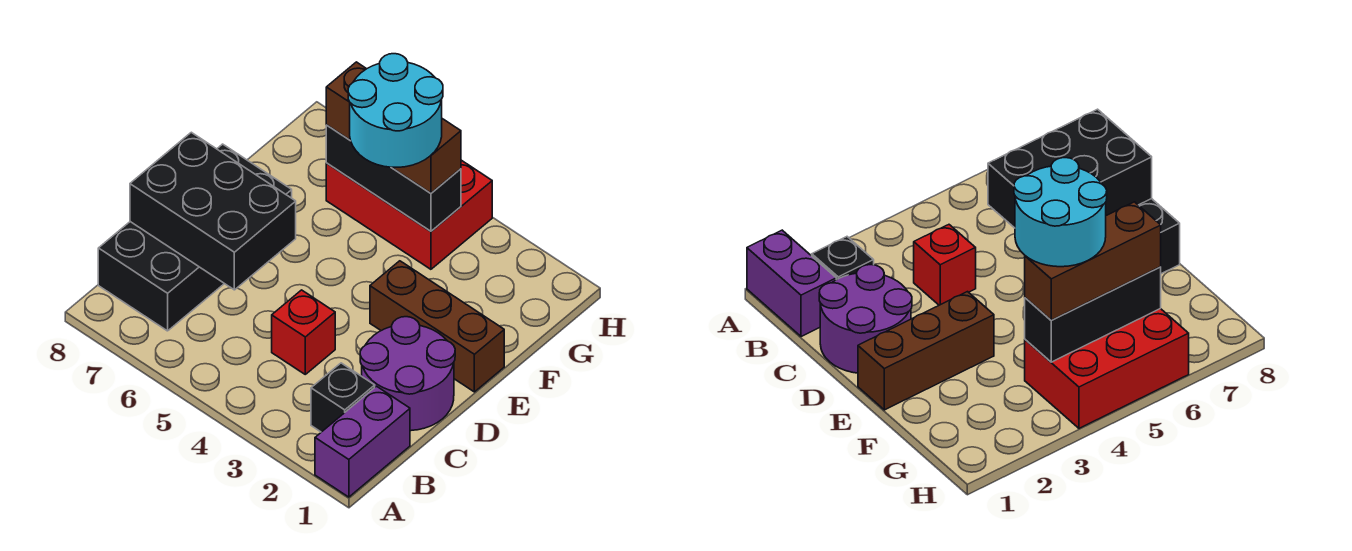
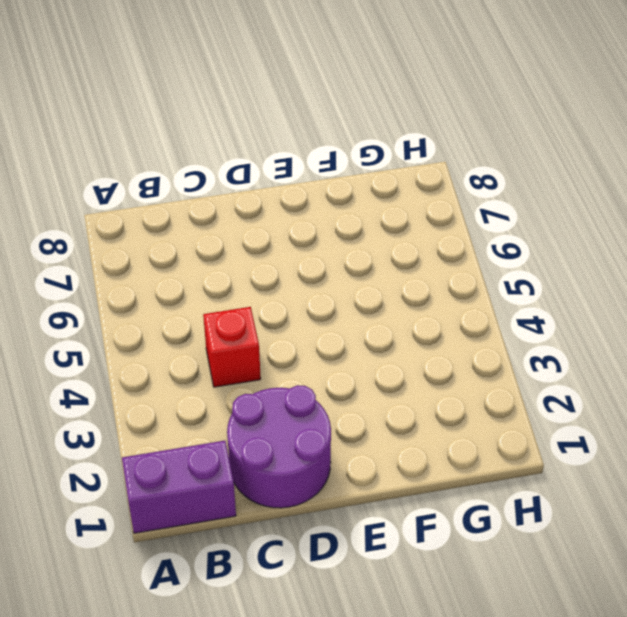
none -> black brick B2 level 1
none -> black brick B7:E8 level 1

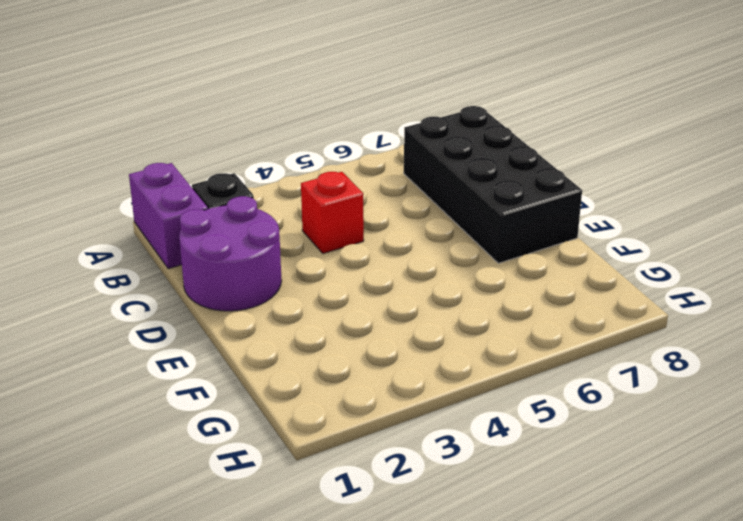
none -> brown brick E1:E3 level 1
none -> red brick G4:H6 level 1

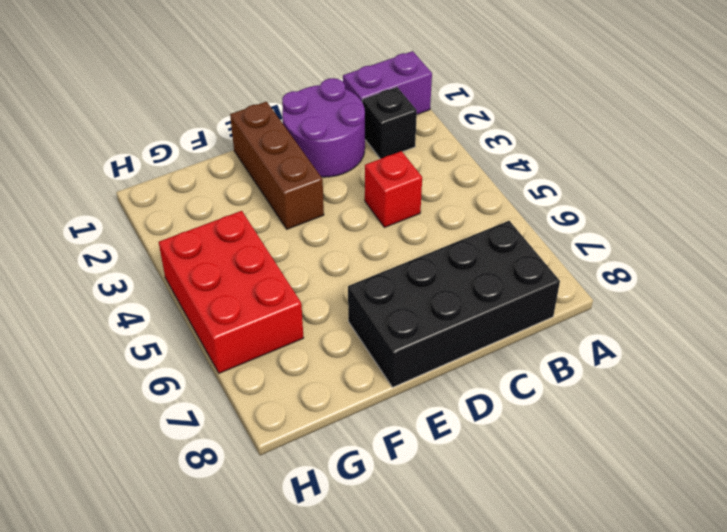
none -> black brick C6:D8 level 2
none -> black brick G4:G6 level 2

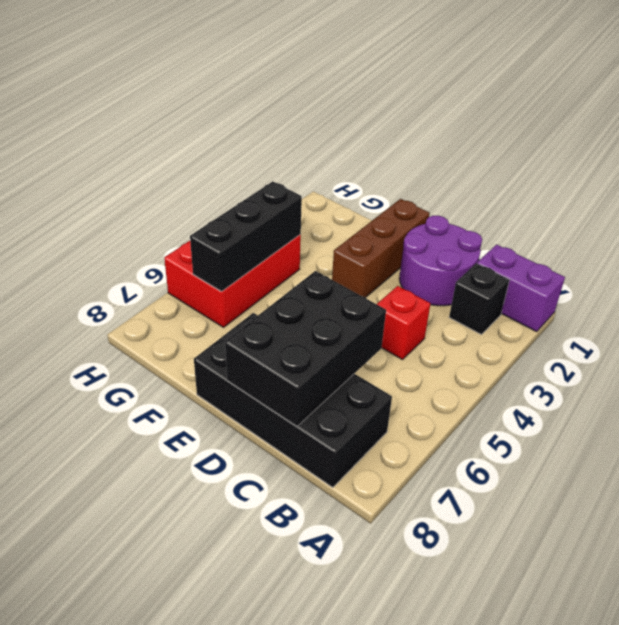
none -> brown brick G4:G6 level 3
none -> cyan round brick F4:G5 level 4

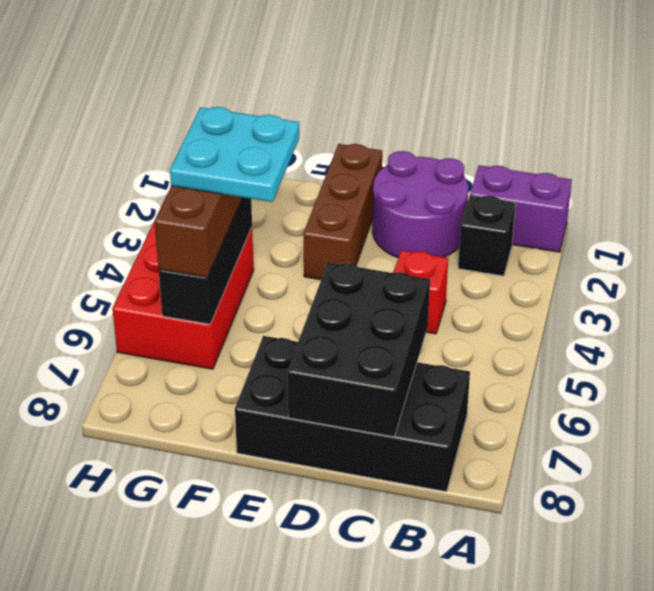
cyan plate F4:G5 level 4 -> cyan round brick F4:G5 level 4

